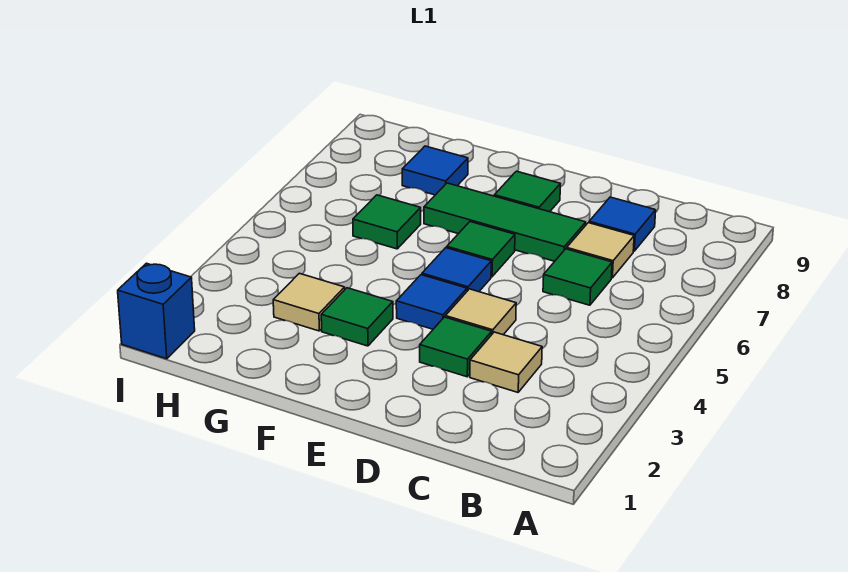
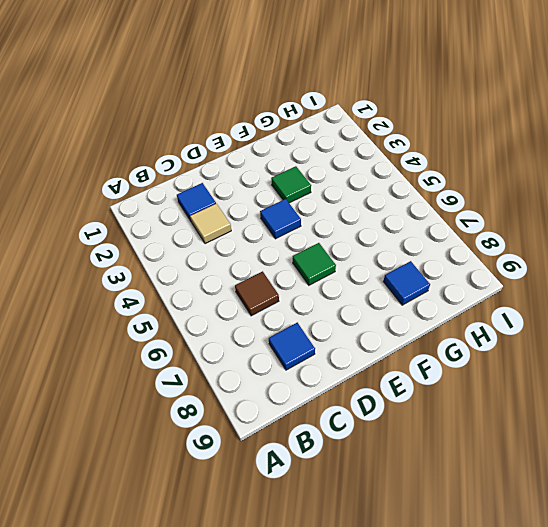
blue tile C2 level 1 -> blue tile E5 level 1
brown tile C6 level 1 -> green tile C6 level 1
none -> tan tile C7 level 1
none -> green tile D3 level 1
none -> tan tile D4 level 1

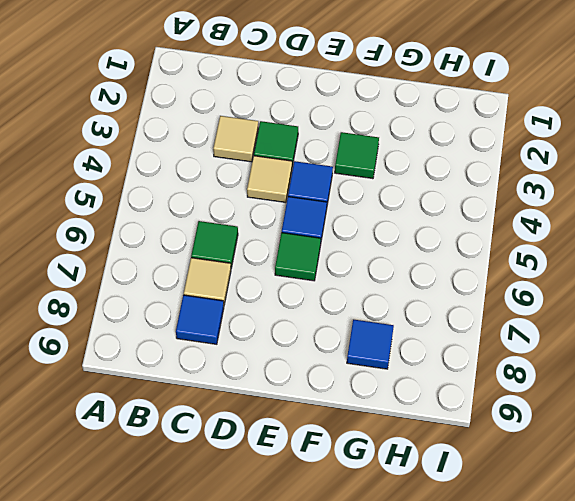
none -> green tile D7:F7 level 1
none -> green tile E8 level 1
none -> tan tile G3 level 1

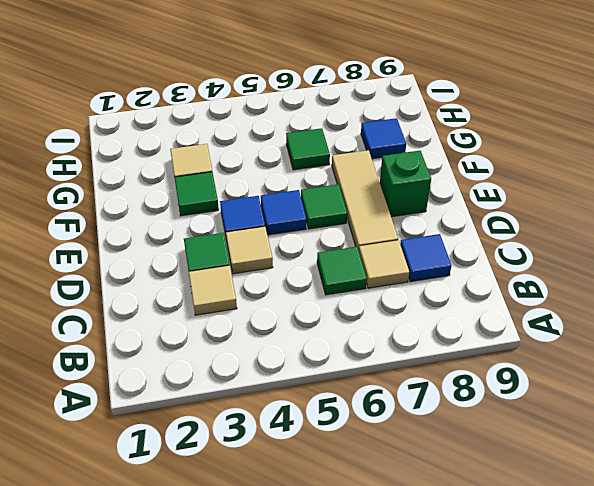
tan tile D7:F7 level 1 -> green tile D7:F7 level 1
green brick E8 level 1 -> green tile E8 level 1
none -> blue brick I1 level 1

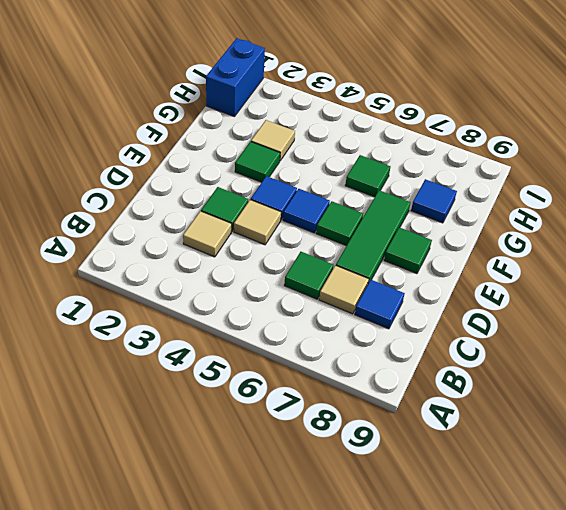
blue brick H1:I1 level 1 -> blue brick I1 level 1

